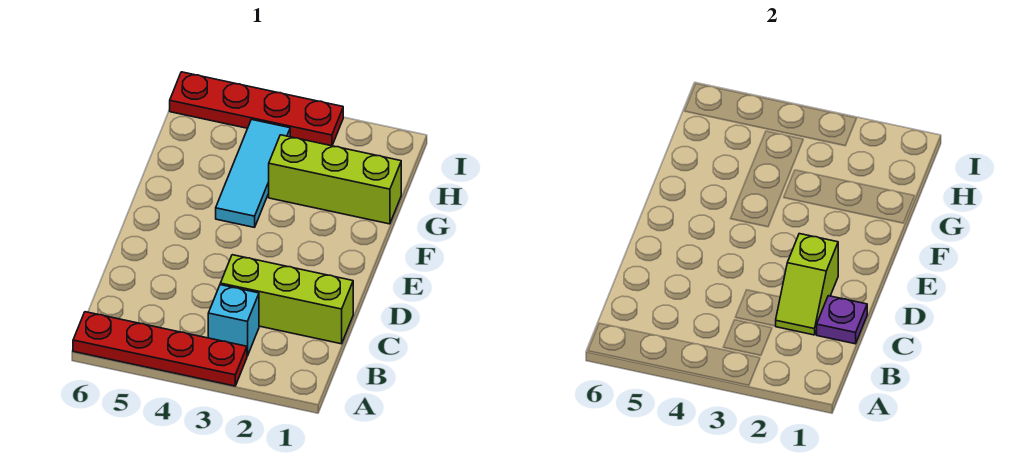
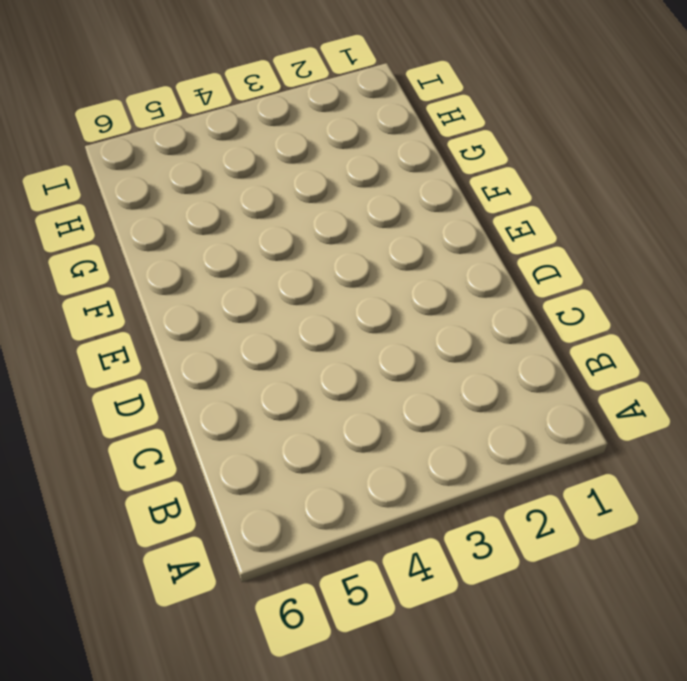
none -> red plate A3:A6 level 1
none -> cyan brick B3 level 1

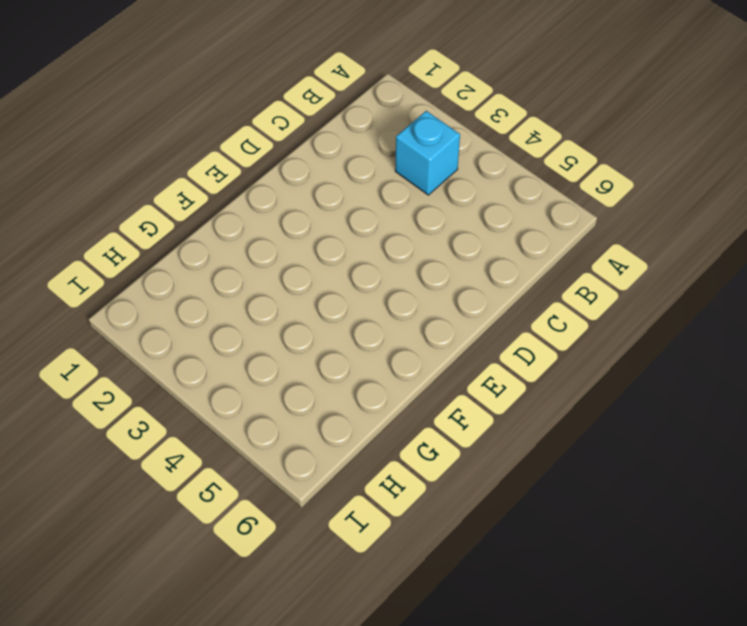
none -> red plate A3:A6 level 1
none -> lime brick C1:C3 level 1

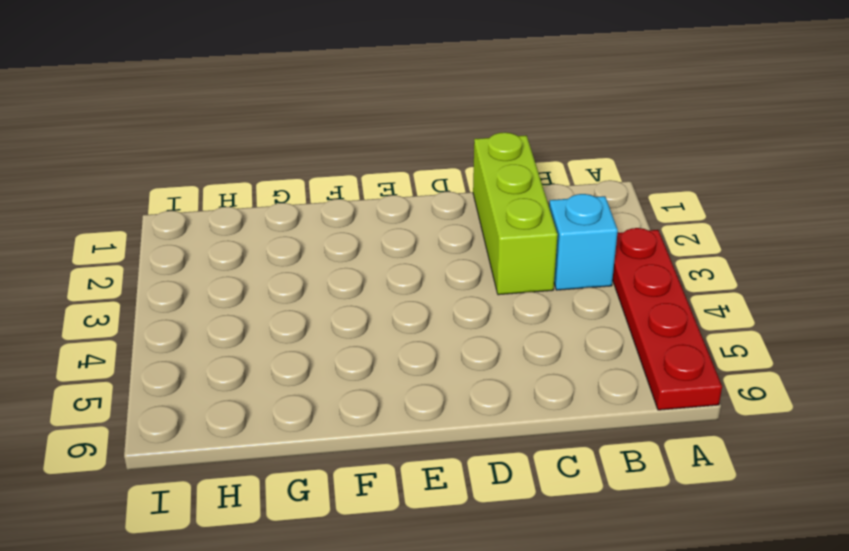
none -> cyan tile F4:H4 level 1
none -> lime brick G1:G3 level 1

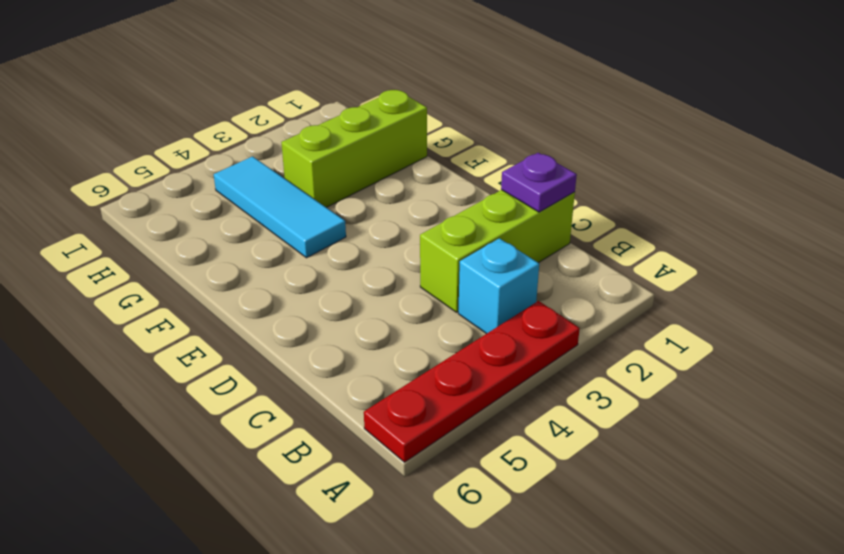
none -> red plate I3:I6 level 1
none -> lime slope C2:D2 level 2 top D

